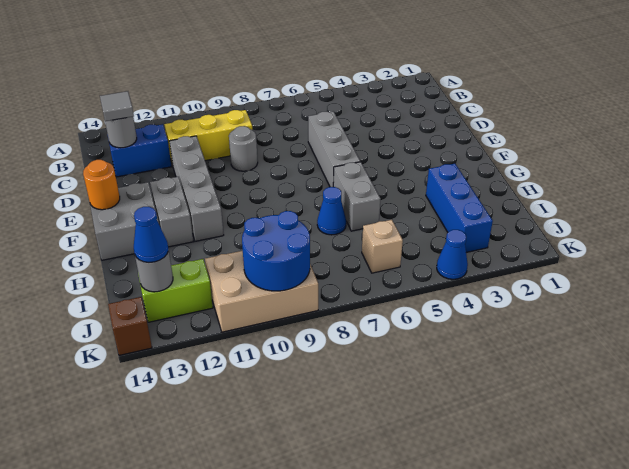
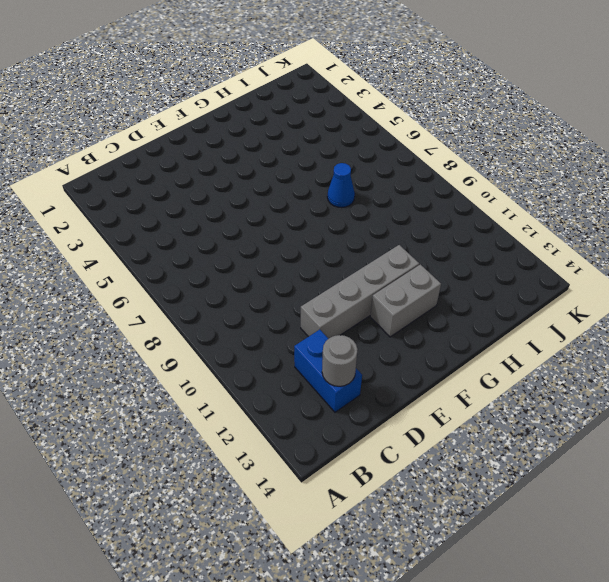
none -> yellow brick C9:C11 level 1
none -> grey brick D6:F6 level 1
none -> grey round brick D9 level 1

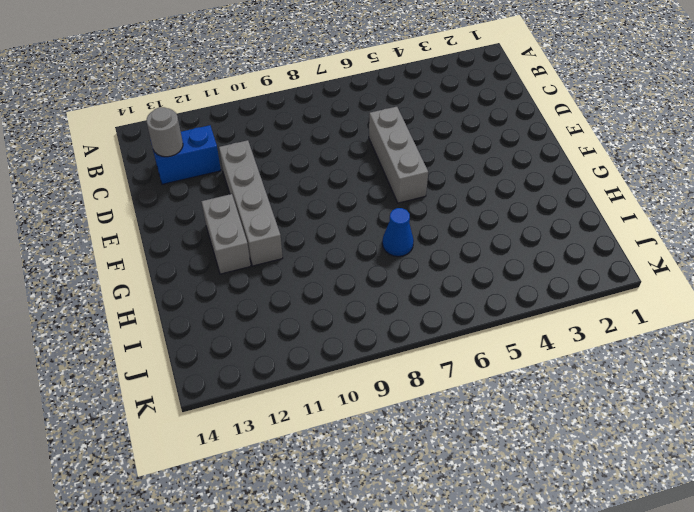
none -> yellow brick C9:C11 level 1
none -> grey round brick D9 level 1
none -> grey brick F13:G14 level 1

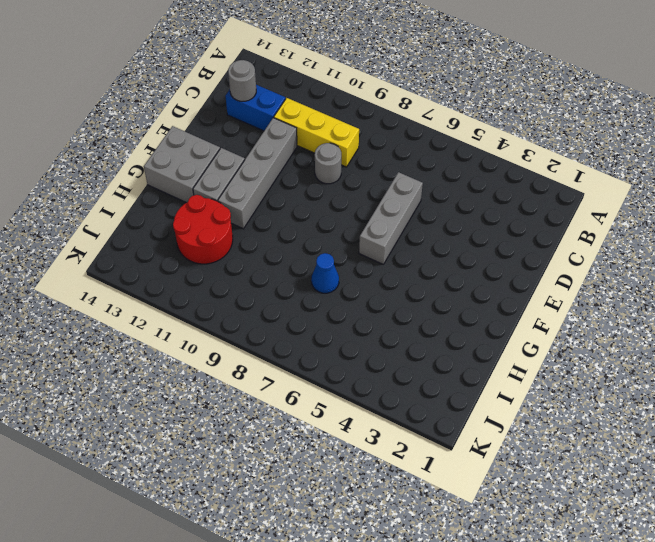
red round brick H11:I12 level 1 -> none
none -> grey brick G6:H6 level 1
none -> blue brick H3:J3 level 1
none -> tan brick J6 level 1

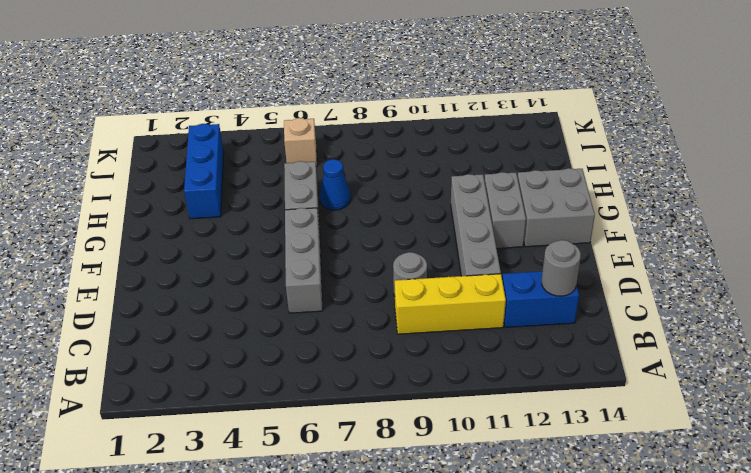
none -> tan brick J9:K11 level 1
none -> lime brick J12:J13 level 1
none -> blue cone K4 level 1

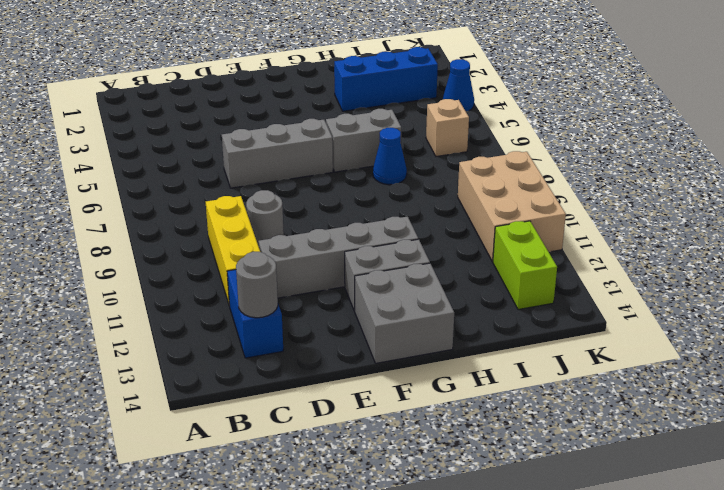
none -> brown brick K14 level 1
none -> orange round brick F14 level 2
none -> blue round brick J9:K10 level 2

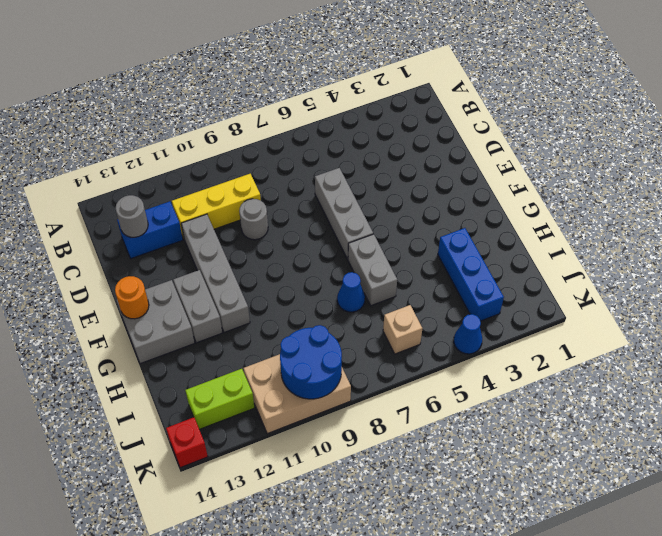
red brick K14 level 1 -> brown brick K14 level 1
none -> grey round brick J13 level 2
none -> grey tile C13 level 3
none -> blue cone J13 level 3

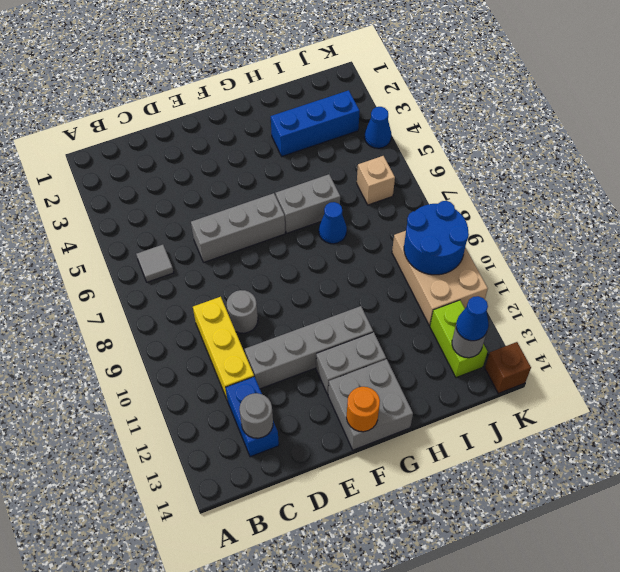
grey tile B6 level 1 -> grey tile C13 level 3

